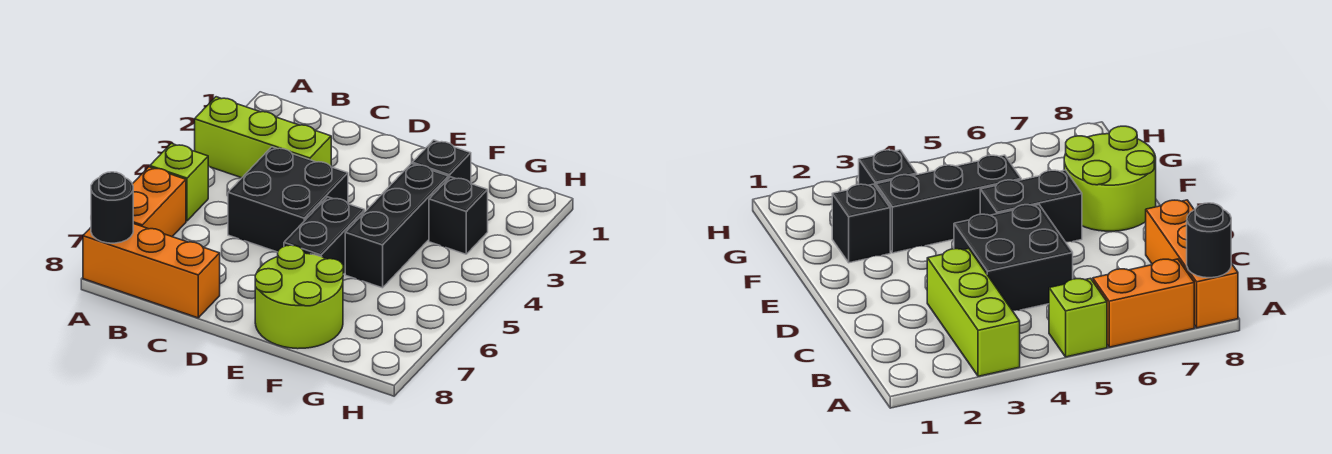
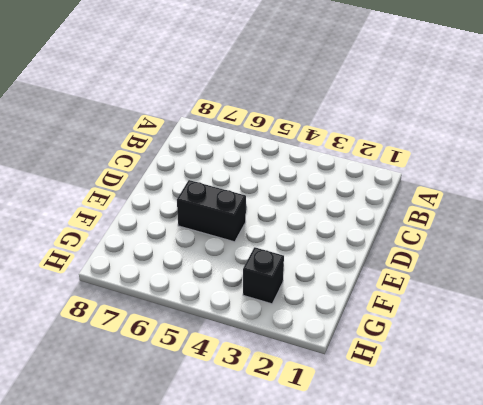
none -> lime brick A3:C3 level 1
none -> lime brick A5 level 1

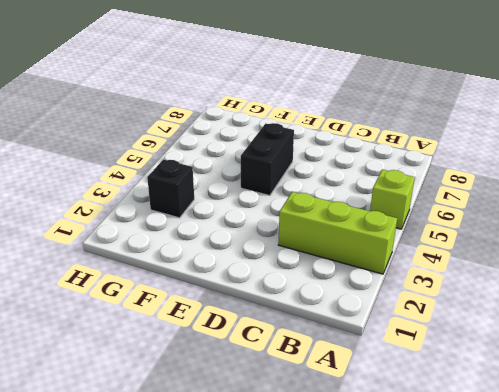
none -> orange brick A6:A7 level 1
none -> orange brick A8:C8 level 1

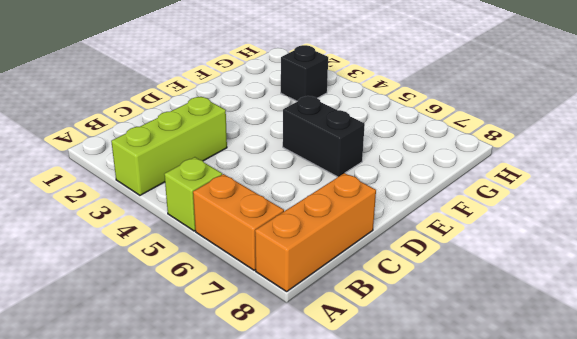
none -> black brick C4:D5 level 1
none -> lime round brick E7:F8 level 1

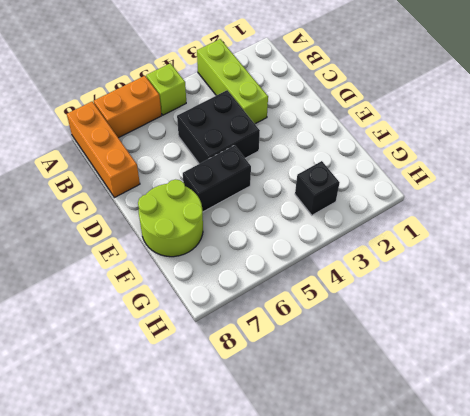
none -> black brick F2 level 1
none -> black brick F3:F5 level 1

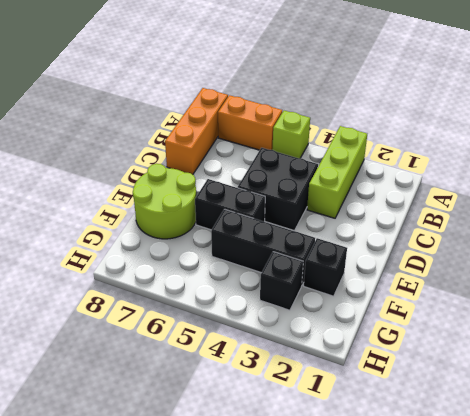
none -> black round brick A8 level 2

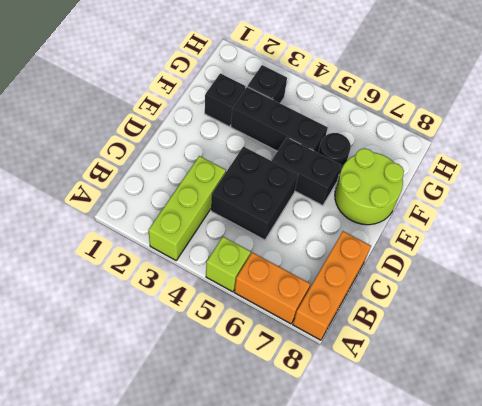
black round brick F6 level 1 -> black round brick A8 level 2

